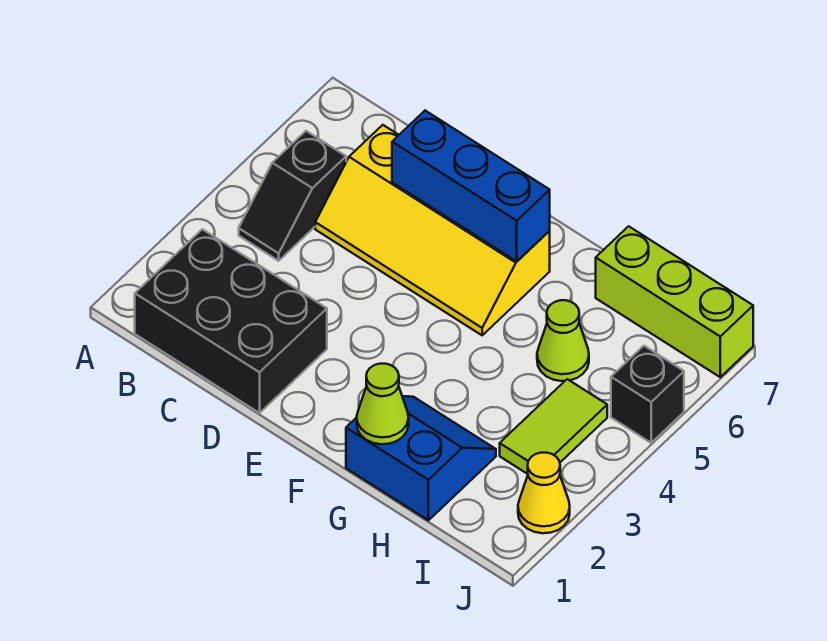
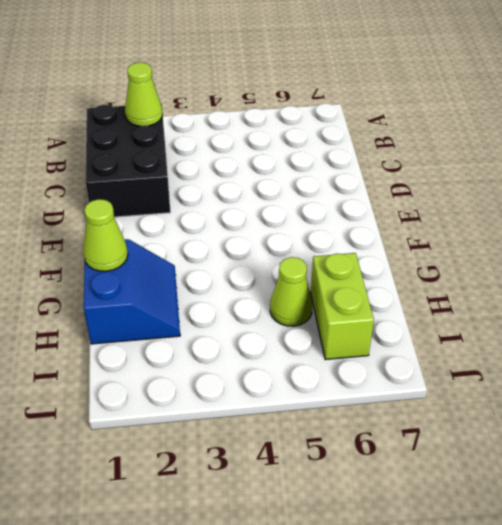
lime cone B2 level 2 -> none
lime brick H6:I6 level 1 -> none
none -> black slope B4:B5 level 1 top 5
none -> yellow slope C5:F6 level 1 top 6

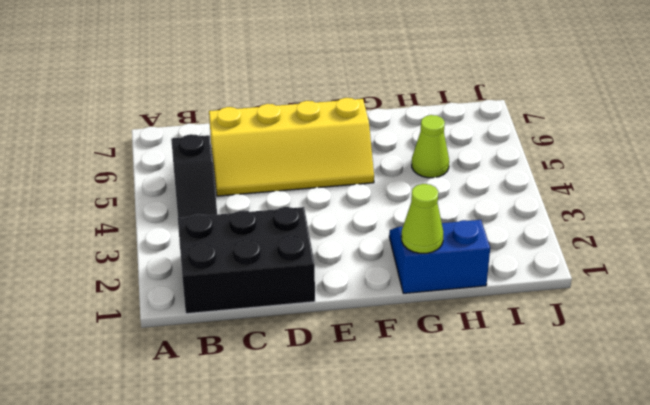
none -> lime brick H7:J7 level 1
none -> lime tile I3:I4 level 1

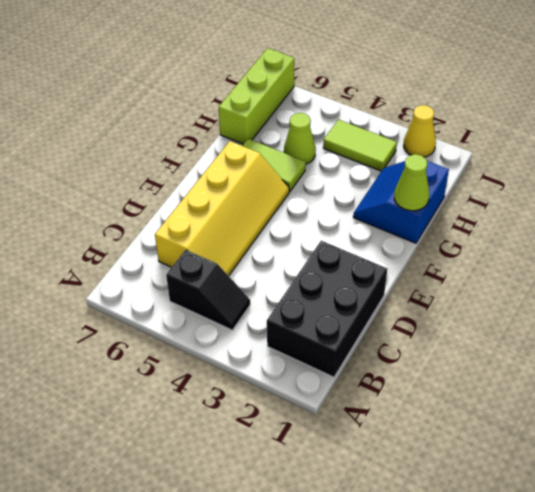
lime tile G5:G6 level 1 -> none
none -> black brick J5 level 1
none -> blue brick D6:F6 level 2

